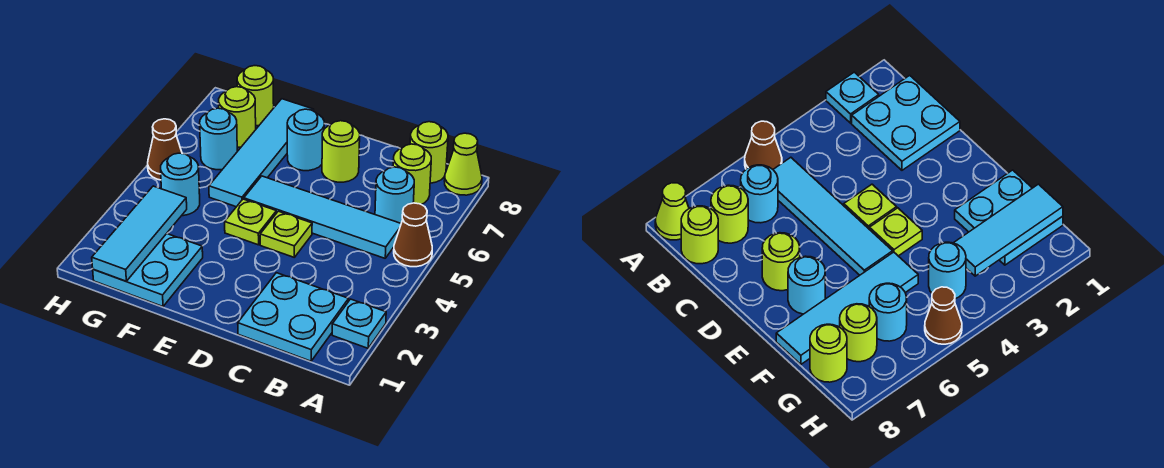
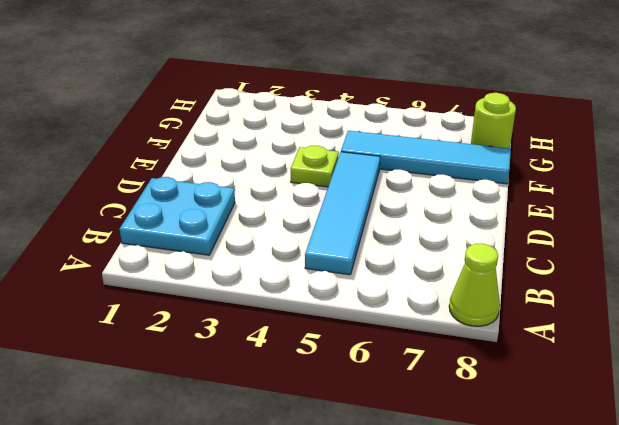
none -> cyan plate A2 level 1
none -> brown cone A5 level 1
none -> cyan round brick B6 level 1

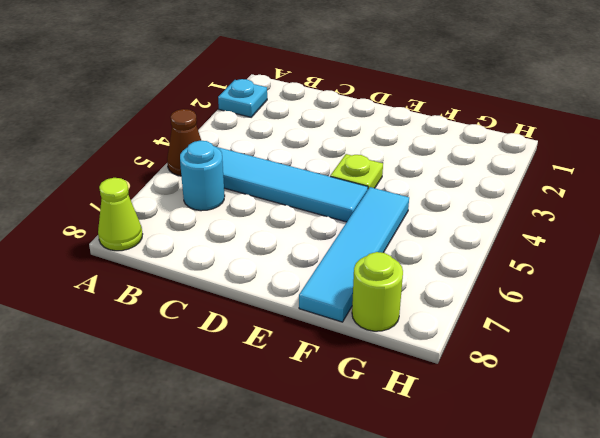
none -> cyan plate B1:C2 level 1
none -> lime round brick B7 level 1
none -> lime round brick B8 level 1

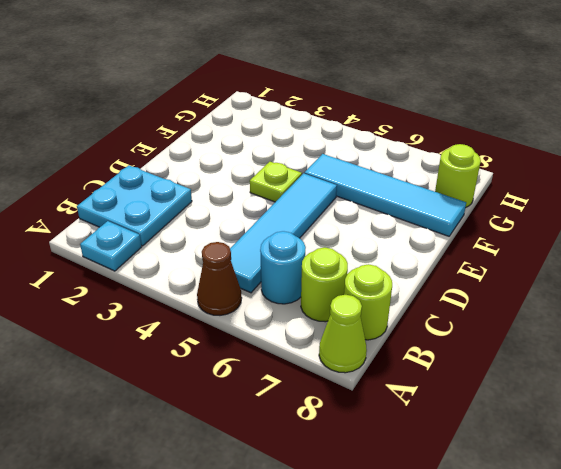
none -> lime plate D4 level 1
none -> lime round brick D7 level 1
none -> cyan round brick E7 level 1

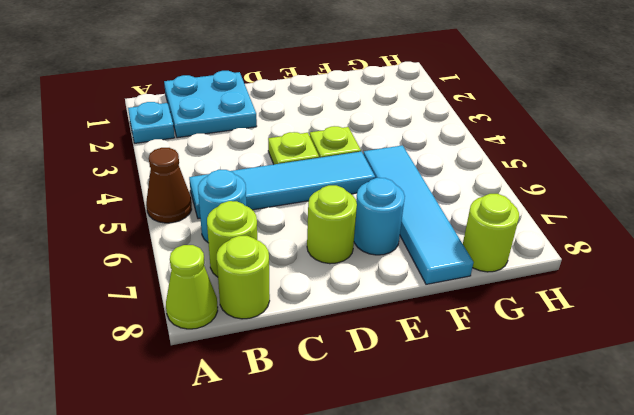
none -> cyan plate F1:G2 level 1
none -> cyan round brick G4 level 1
none -> cyan round brick G6 level 1

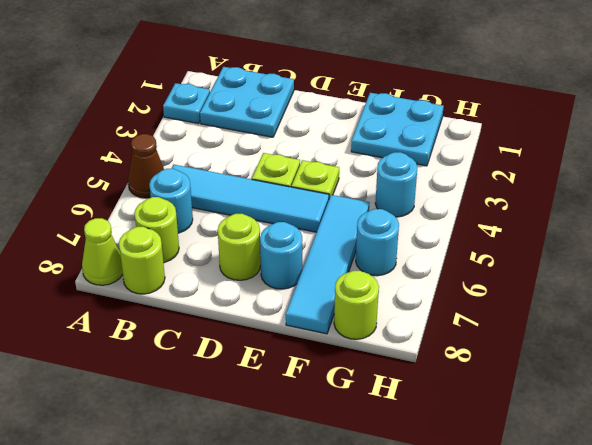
none -> lime round brick G7 level 1
none -> brown cone H5 level 1
none -> cyan tile G1:G3 level 2

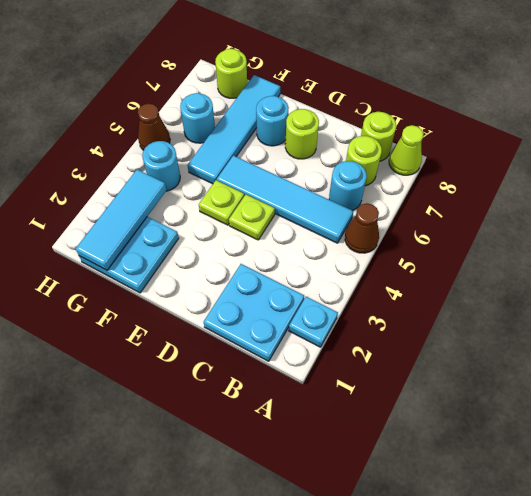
none -> lime round brick G7 level 1

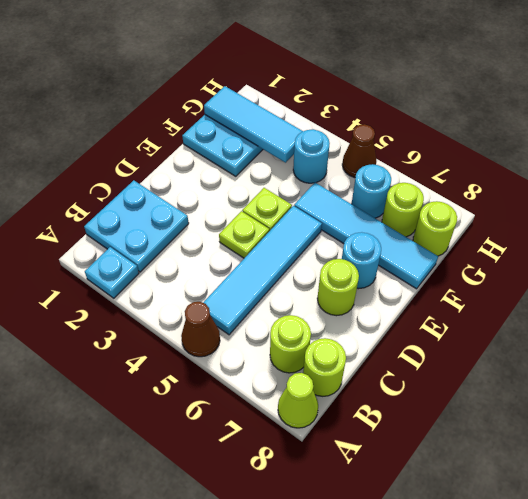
none -> cyan round brick B6 level 1

